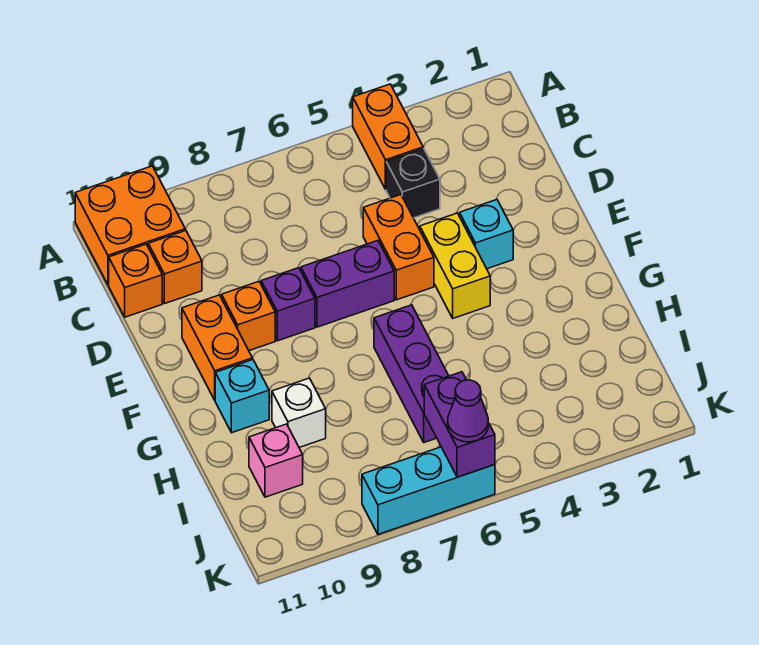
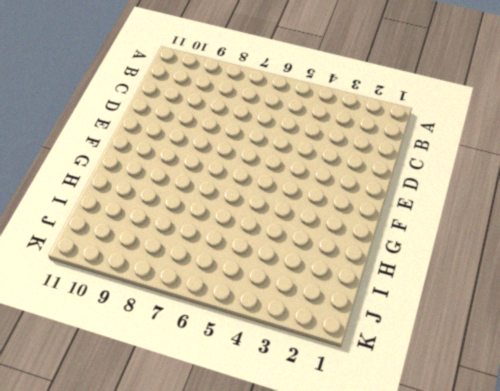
none -> orange brick A4:B4 level 1
none -> orange brick A10:B11 level 1
none -> black brick C4 level 1

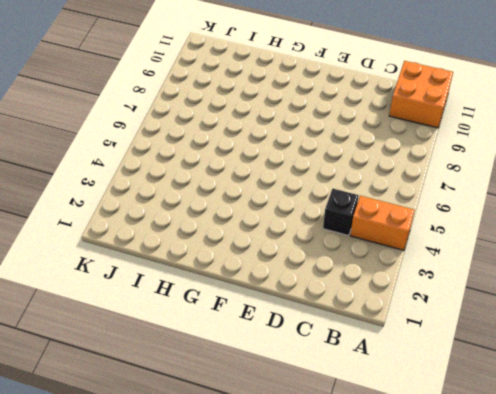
none -> orange brick C10 level 1
none -> orange brick C11 level 1
none -> orange brick D5:E5 level 1

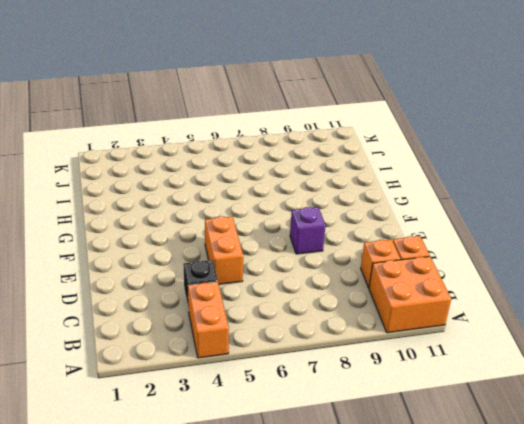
none -> cyan brick E3 level 1
none -> yellow brick E4:F4 level 1
none -> purple brick E6:E7 level 1

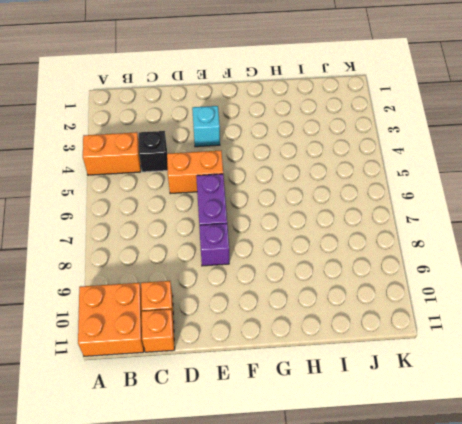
none -> yellow brick E4:F4 level 1
none -> orange brick E9 level 1
none -> orange brick E10:F10 level 1

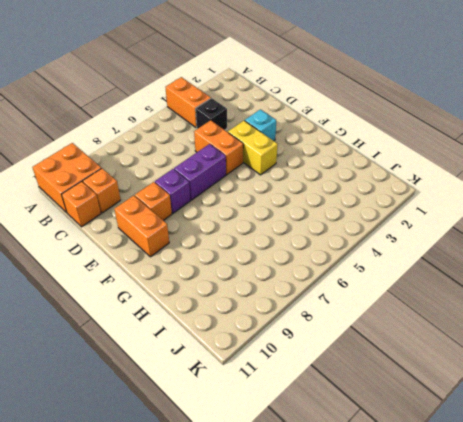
none -> purple brick G6:I6 level 1
none -> cyan brick G10 level 1
none -> white brick H9 level 1

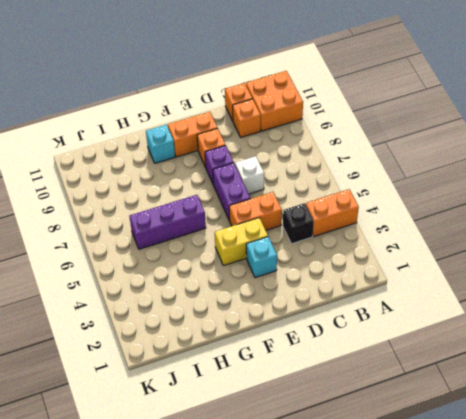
white brick D7 level 1 -> white brick H9 level 1
none -> pink brick I10 level 1
none -> cyan brick K6:K8 level 1
none -> purple brick J6:K6 level 2

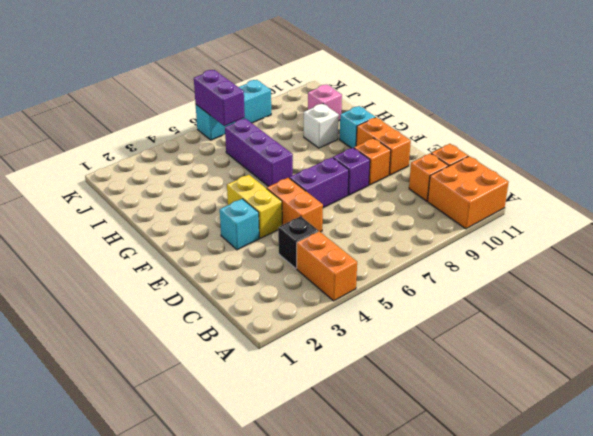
none -> purple cone K6 level 3

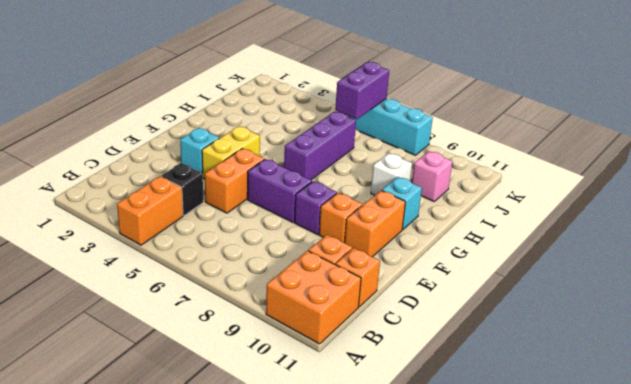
none -> purple cone K6 level 3

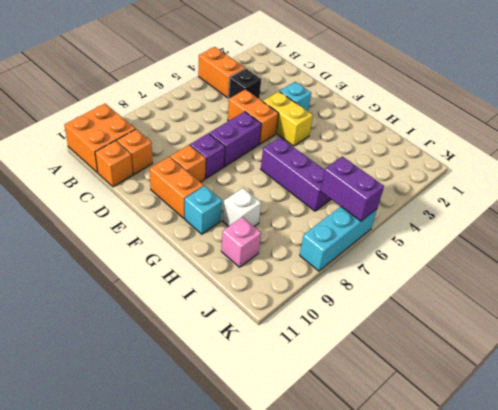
none -> purple cone K6 level 3

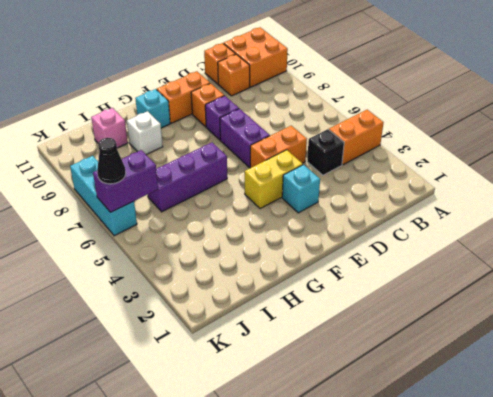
black cone K6 level 3 -> purple cone K6 level 3

